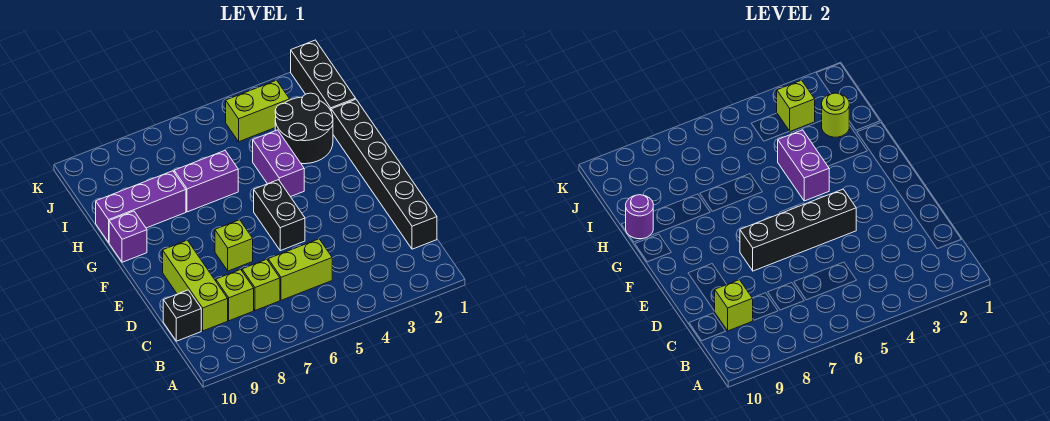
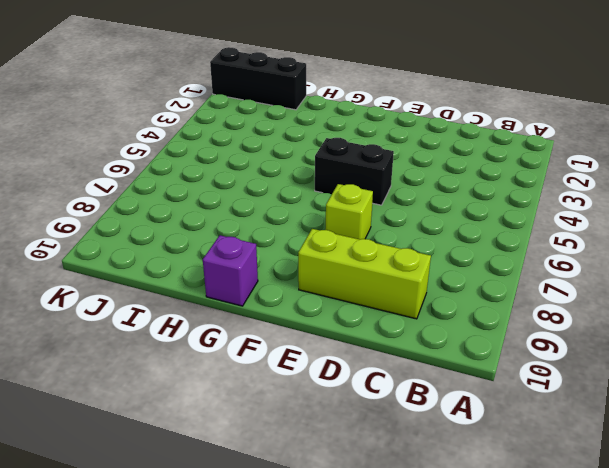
none -> black brick C1:H1 level 1
none -> lime brick C5:C6 level 1
none -> lime brick C7 level 1

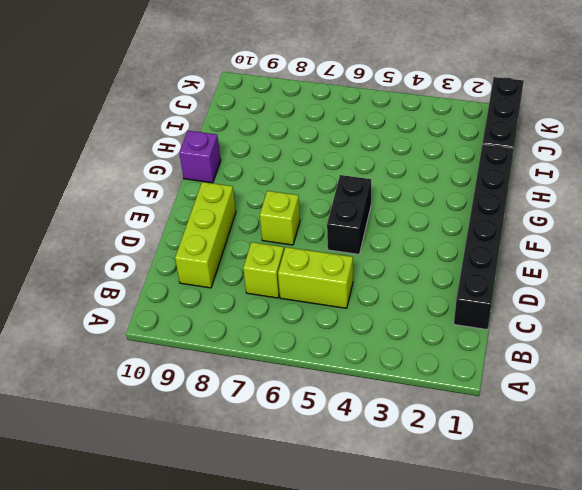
none -> lime brick C8 level 1
none -> black brick C10 level 1
none -> purple brick G4:H4 level 1

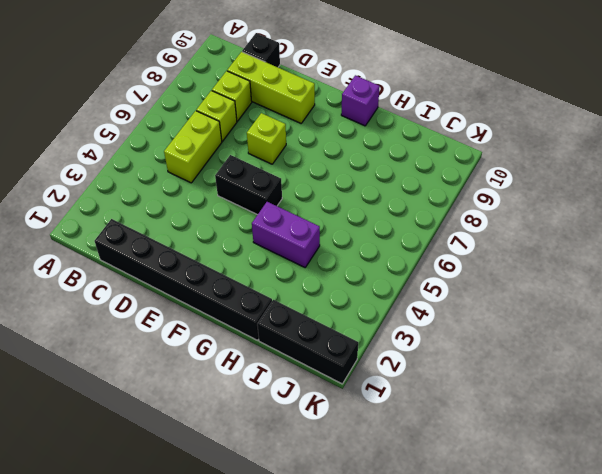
none -> black round brick H2:I3 level 1
none -> purple brick H6:H7 level 1
none -> purple brick H8:H10 level 1

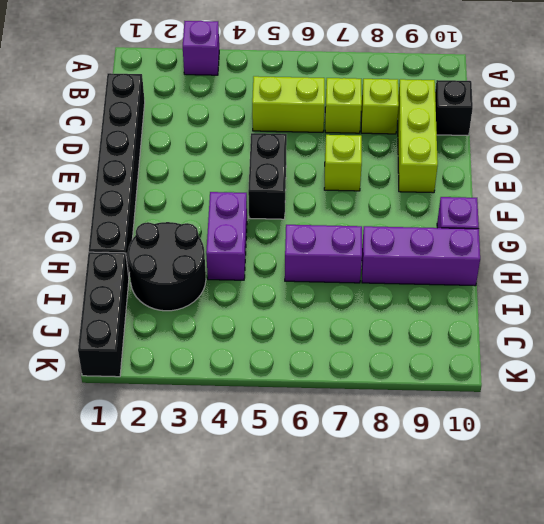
purple brick A3 level 1 -> none
none -> lime brick J3:J4 level 1
none -> lime brick C9 level 2
none -> black brick E4:E7 level 2

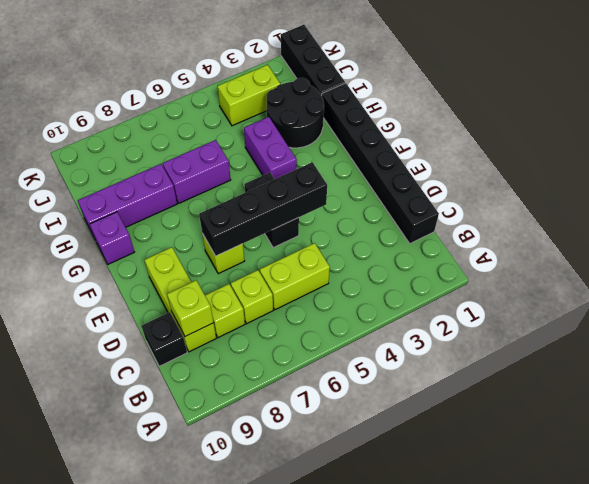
none -> purple brick G4:H4 level 2
none -> purple round brick H10 level 2
none -> lime round brick I2 level 2

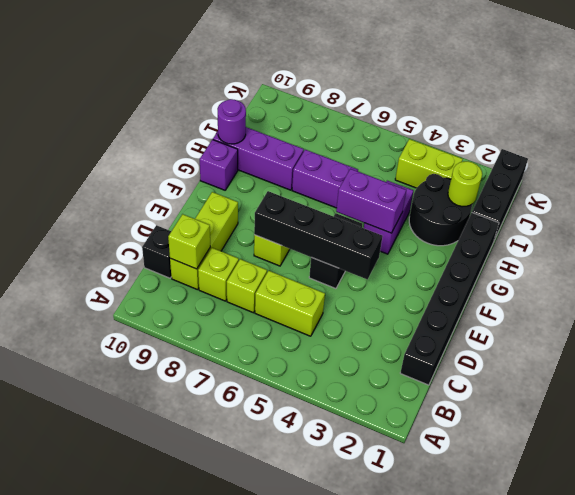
purple brick G4:G5 level 2 -> purple brick G4:H4 level 2
none -> lime brick J3 level 2

